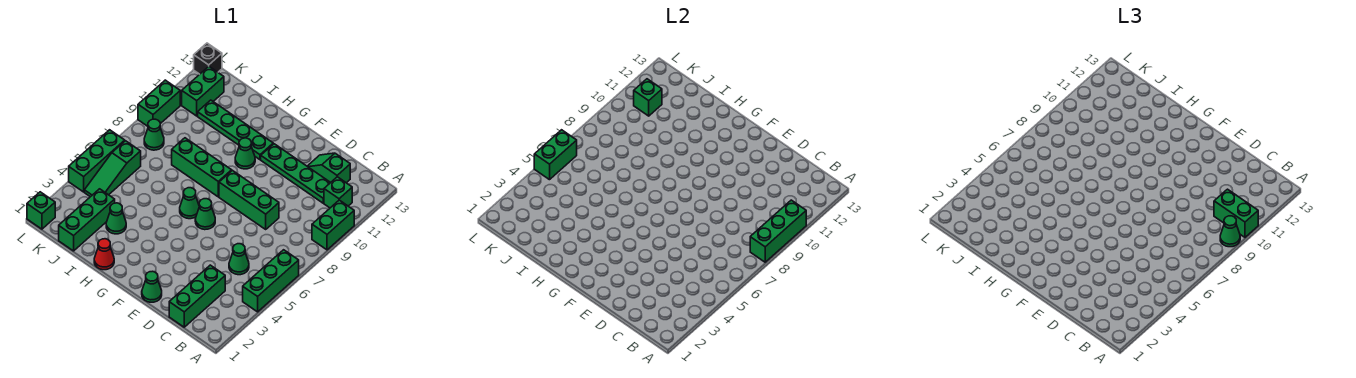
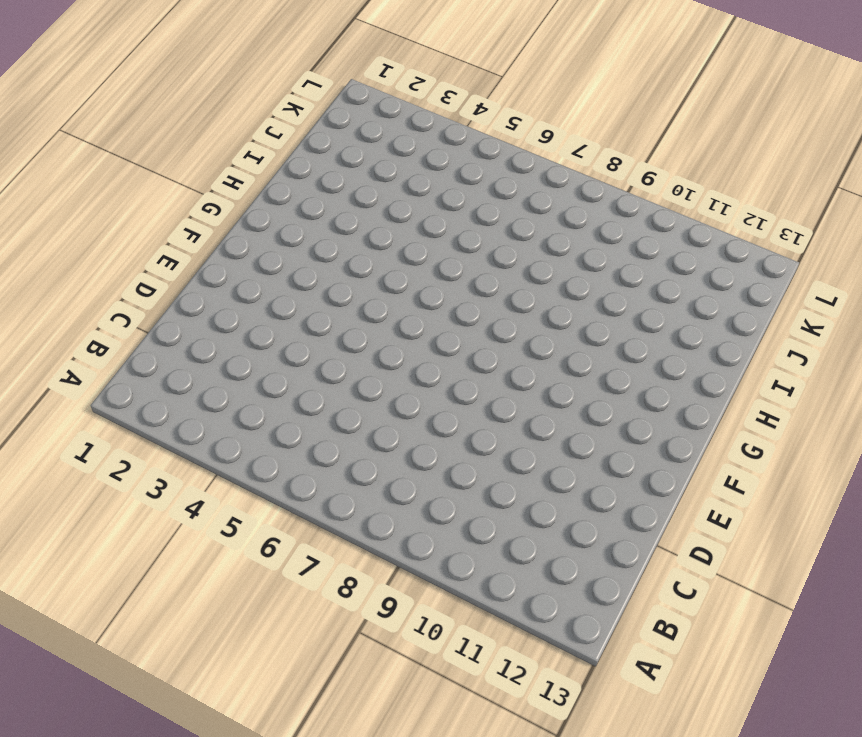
none -> green brick A4:A6 level 1
none -> green brick A9:A10 level 1
none -> green brick B11 level 1

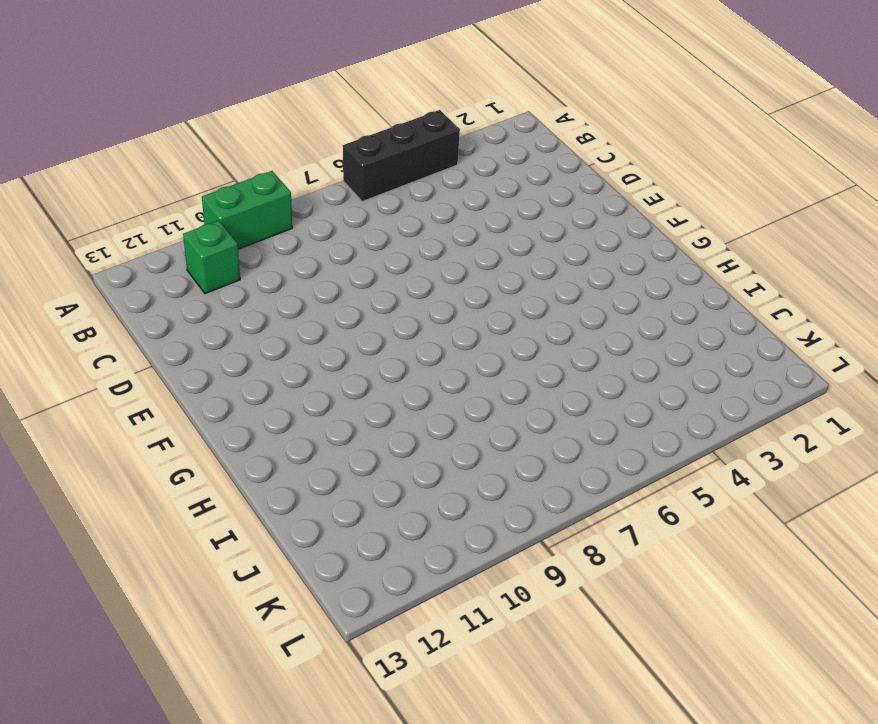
black brick A4:A6 level 1 -> green brick A4:A6 level 1
none -> green brick C1:C3 level 1
none -> green cone C5 level 1
none -> green plate C11:F11 level 1

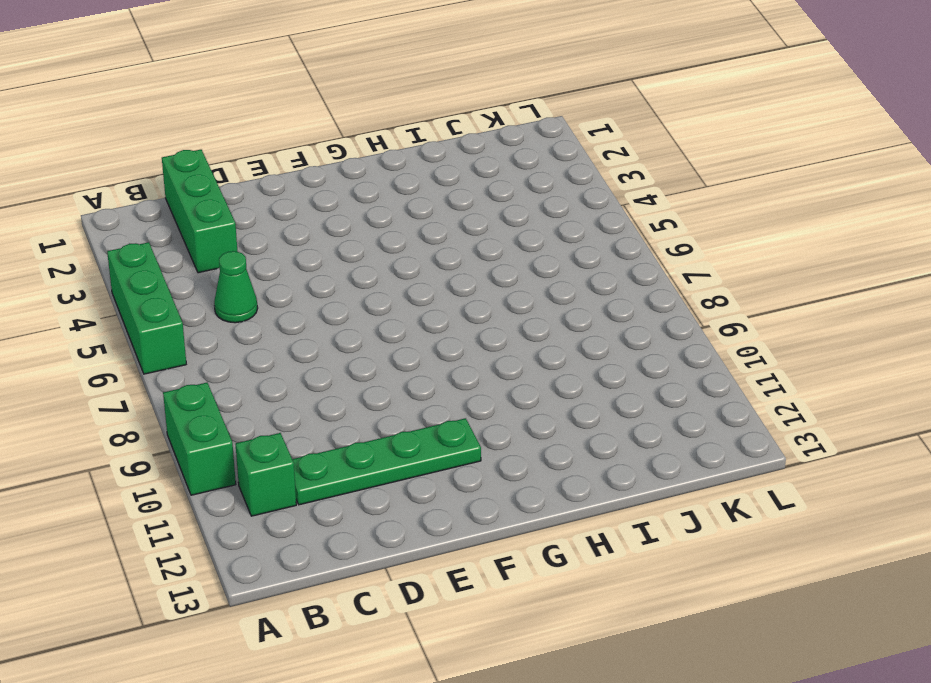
none -> green slope C12:D12 level 1 top C
none -> green brick D8:F8 level 1
none -> green cone E1 level 1

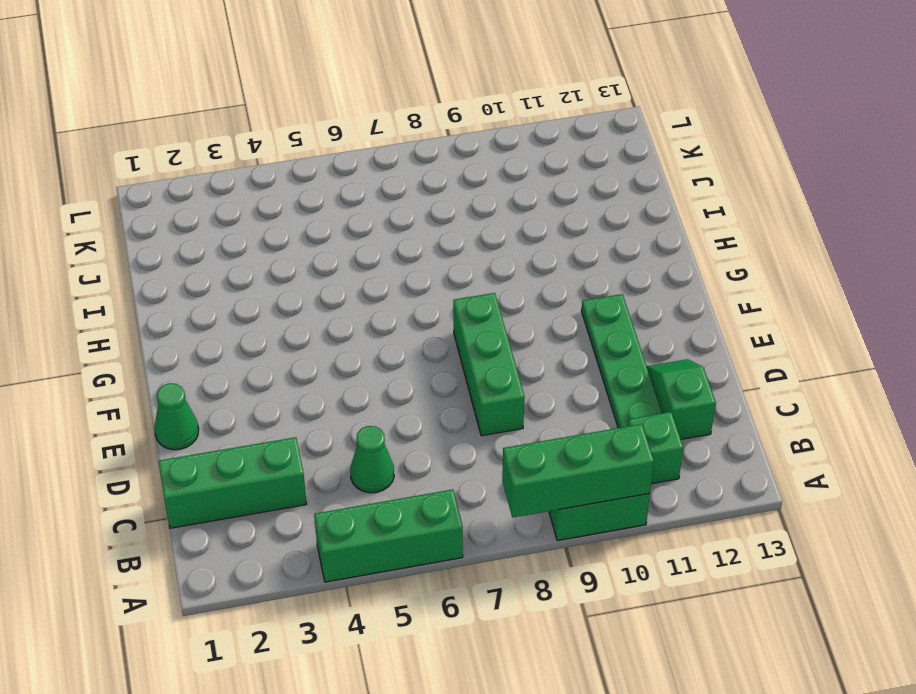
none -> green cone F6 level 1
none -> green cone G6 level 1
none -> green brick G8:I8 level 1

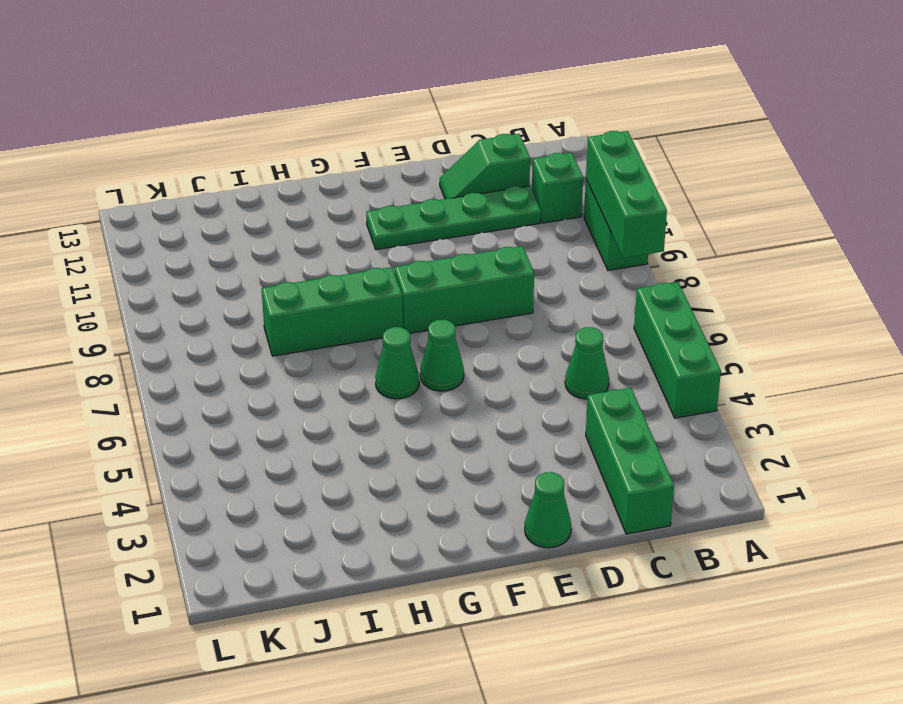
none -> green cone G10 level 1
none -> green plate G11:J11 level 1
none -> red cone H1 level 1

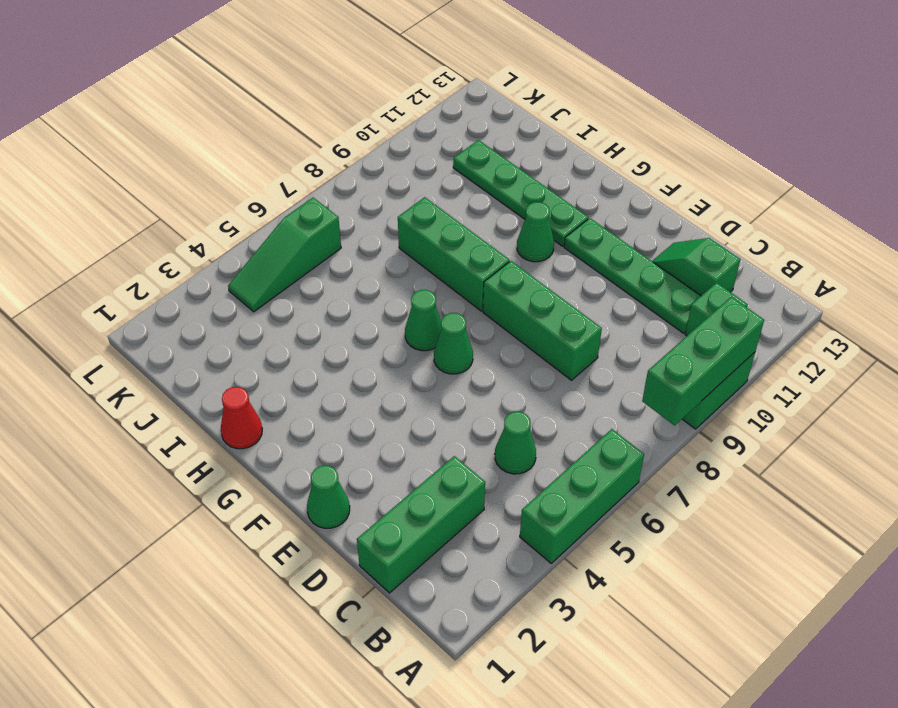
none -> green cone I3 level 1
none -> green brick J1:J3 level 1
none -> green cone K8 level 1

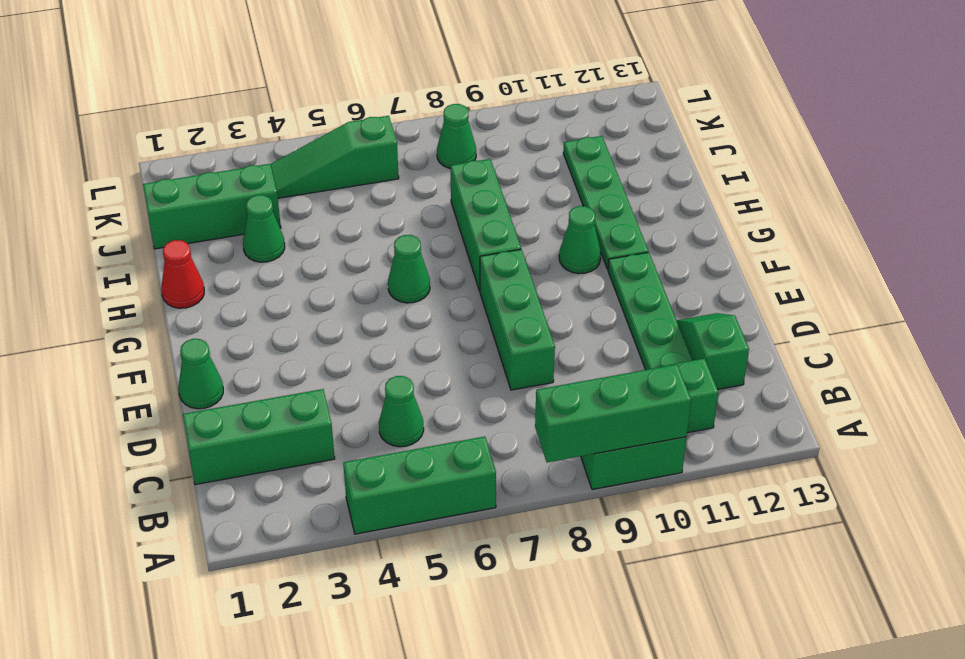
none -> green cone F6 level 1
none -> green brick K11:K12 level 1
none -> green brick L1 level 1

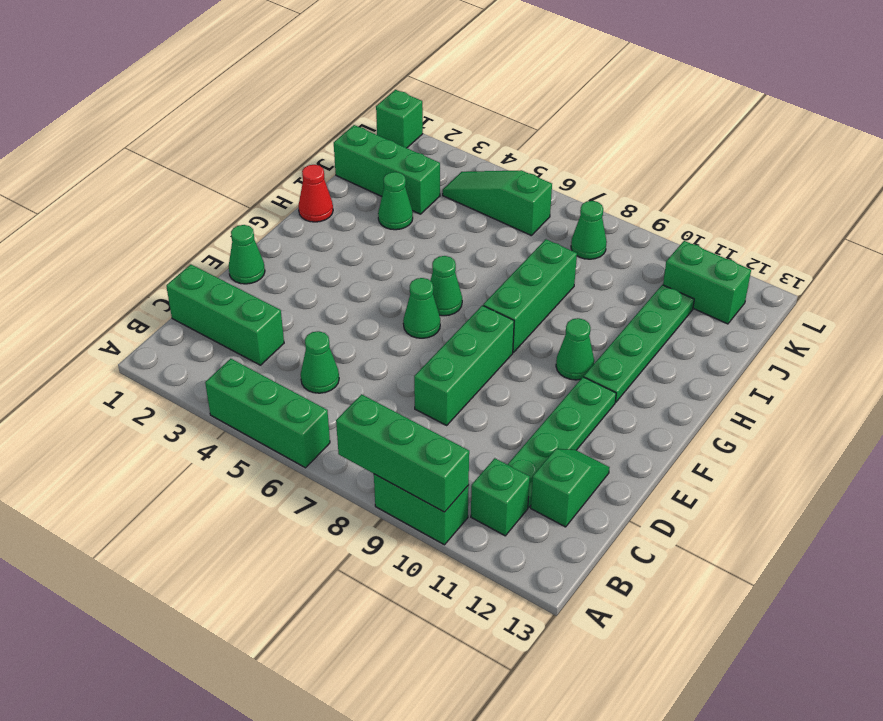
none -> green brick L4:L6 level 1
none -> green brick L9:L10 level 1
none -> black brick L13 level 1

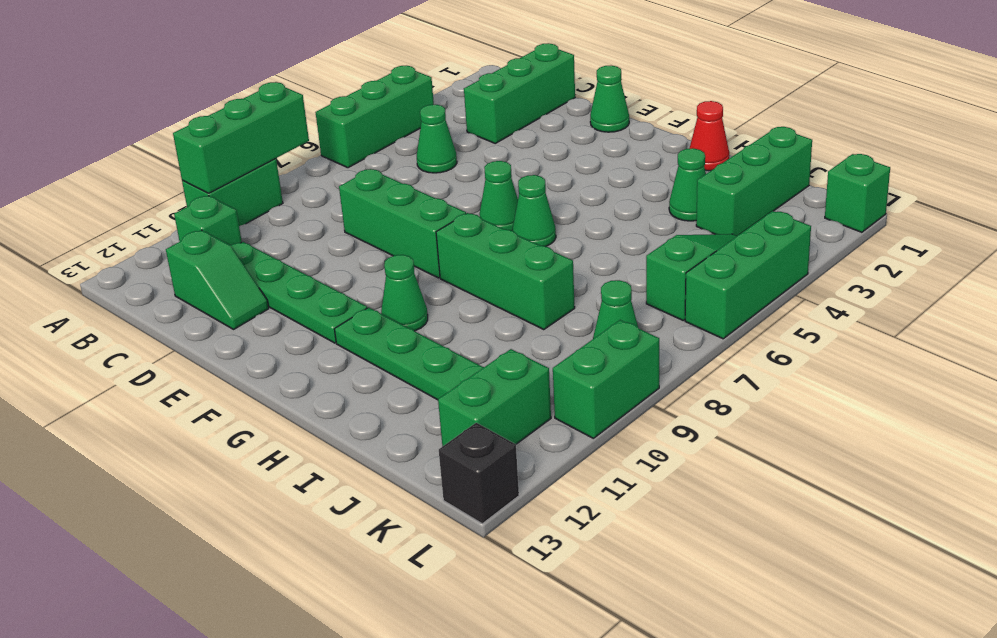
none -> green brick K11 level 2
none -> green brick L5:L6 level 2
none -> green cone A9 level 3

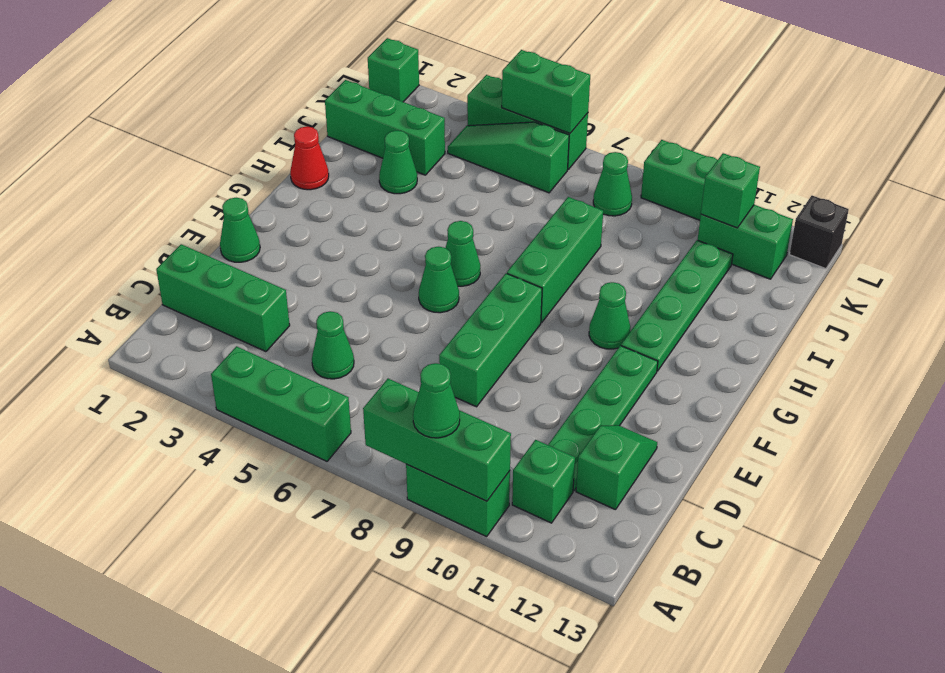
none -> green brick A10:B10 level 3

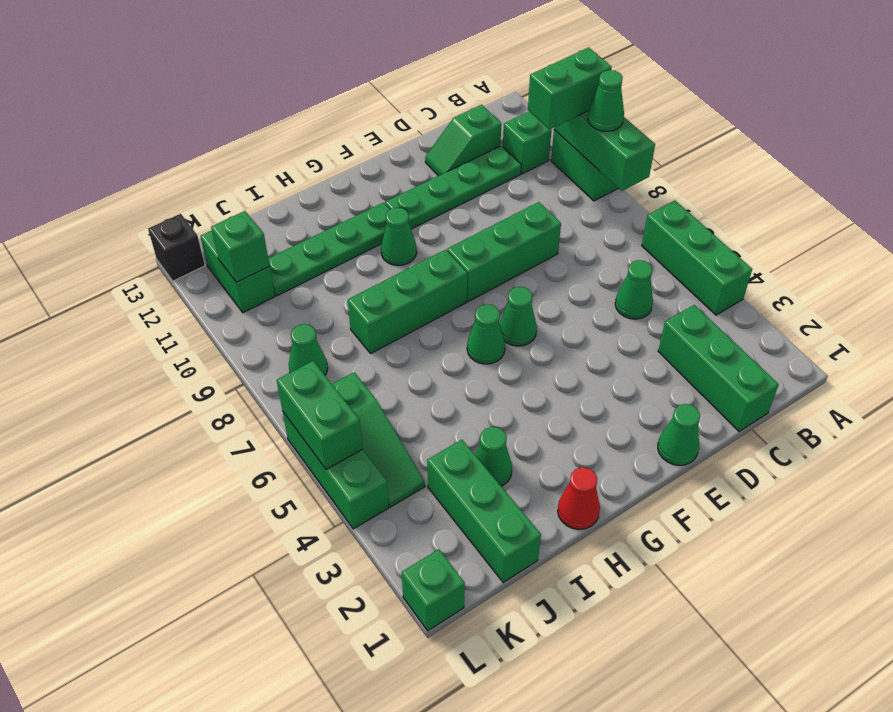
none -> green brick L9:L10 level 1

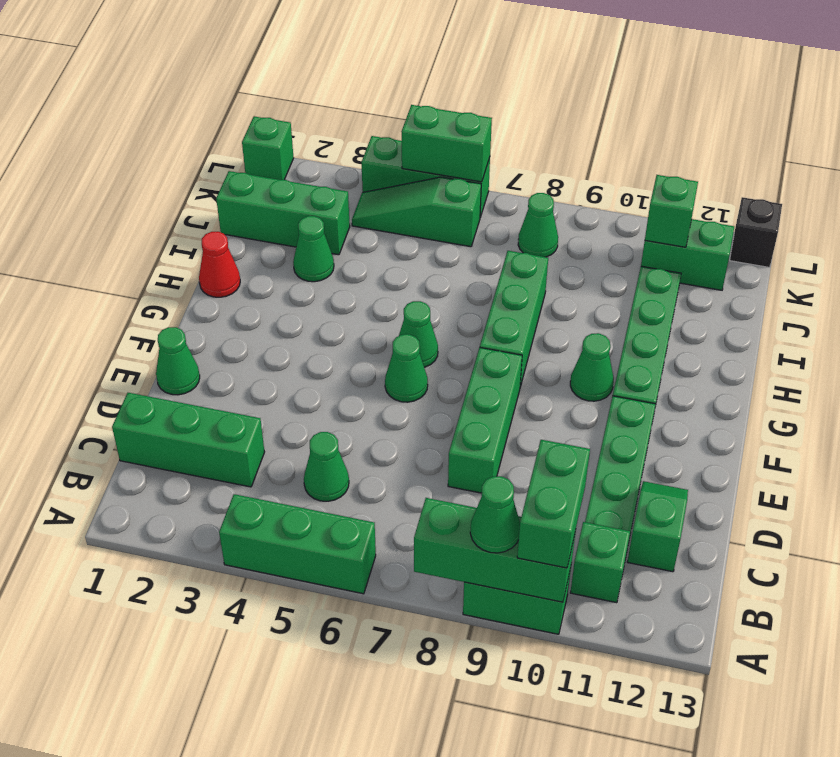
none -> green brick L9:L10 level 1

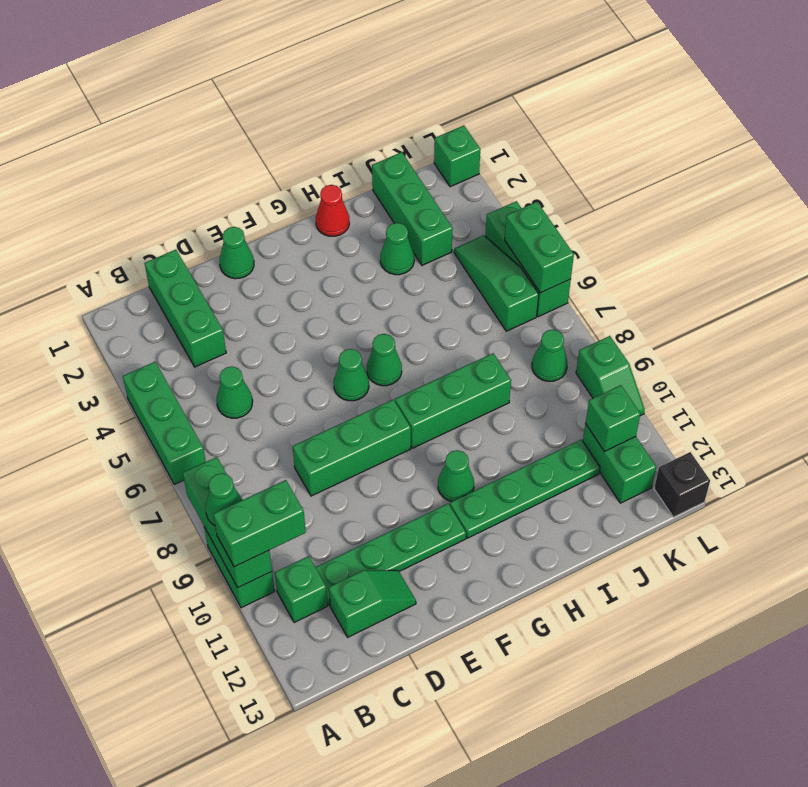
green slope L9:L10 level 1 top 9 -> green brick L9:L10 level 1

